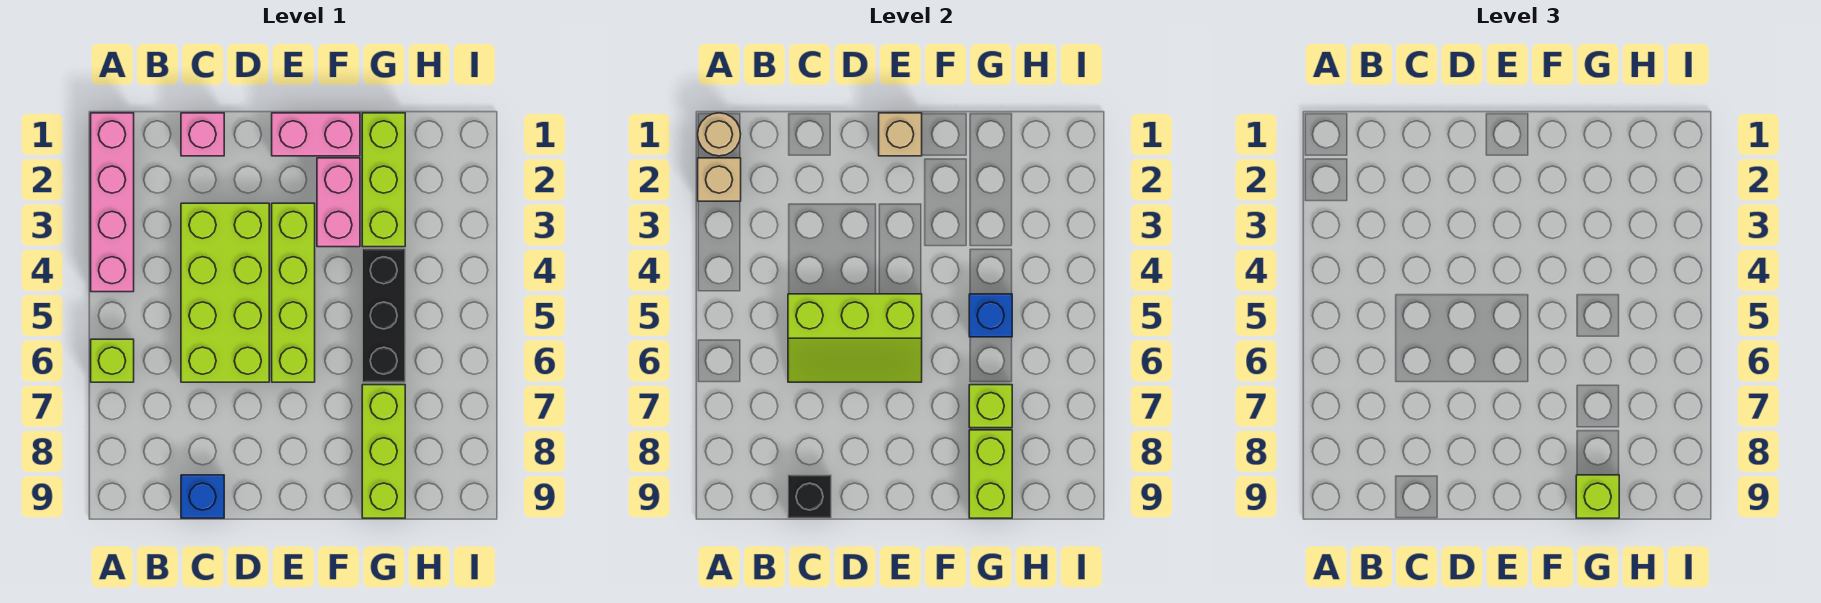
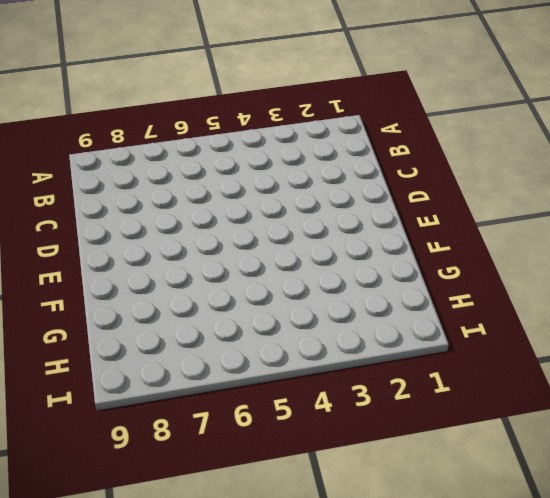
none -> pink brick A1:A4 level 1
none -> lime brick A6 level 1
none -> pink brick C1 level 1

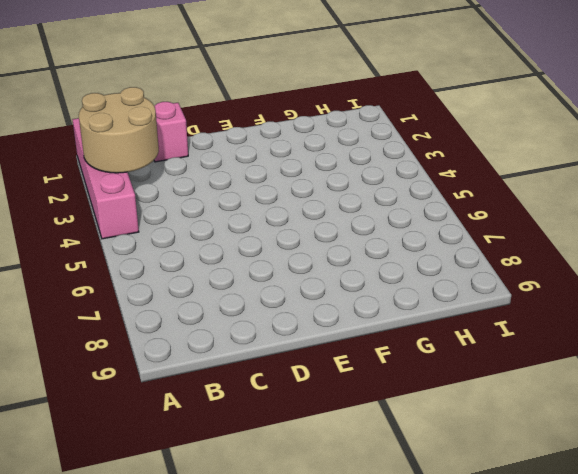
tan round brick A2:B3 level 2 -> tan brick A2 level 2
none -> lime brick A6 level 1
none -> lime brick C3:D6 level 1
none -> blue brick C9 level 1

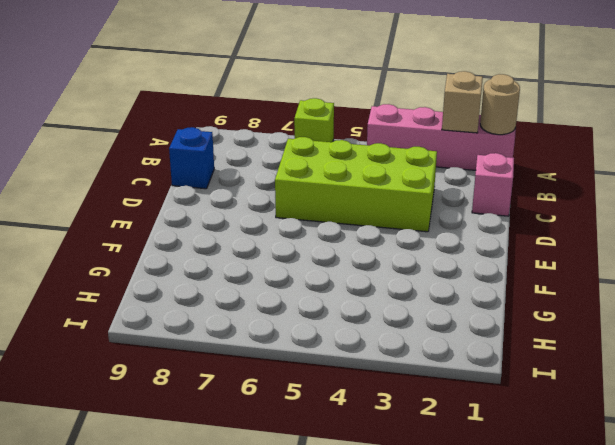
none -> pink brick E1:F1 level 1
none -> lime brick E3:E6 level 1
none -> pink brick F2:F3 level 1

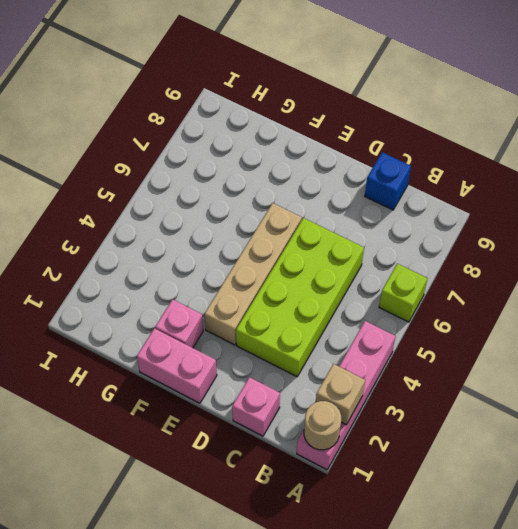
tan brick E3:E6 level 1 -> lime brick E3:E6 level 1
pink brick F2 level 1 -> pink brick F2:F3 level 1
none -> lime brick G1:G3 level 1
none -> black brick G4:G6 level 1
none -> lime brick G7:G9 level 1

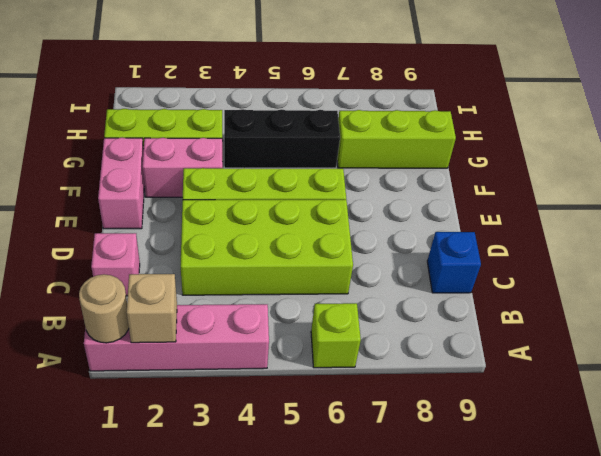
none -> lime slope C5:E6 level 2 top 5
none -> black brick C9 level 2
none -> tan brick E1 level 2

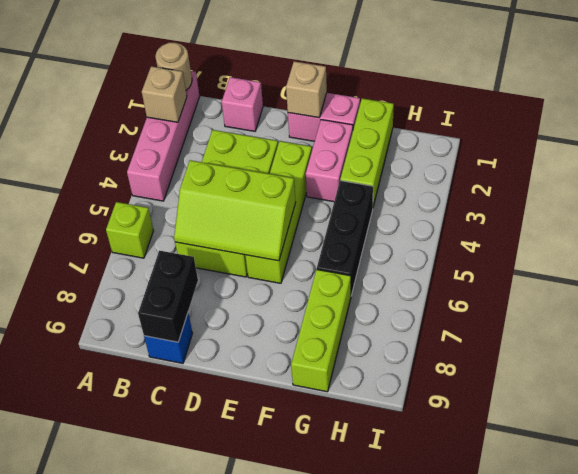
black brick C8:C9 level 2 -> black brick C9 level 2
none -> blue brick G5 level 2
none -> lime brick G7 level 2
none -> lime brick G8:G9 level 2

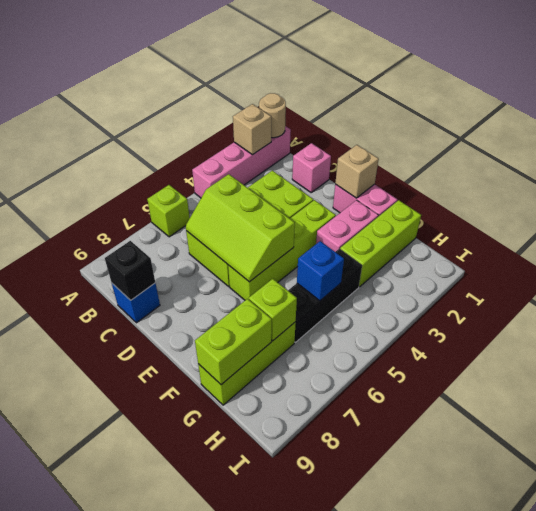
none -> lime brick G9 level 3

